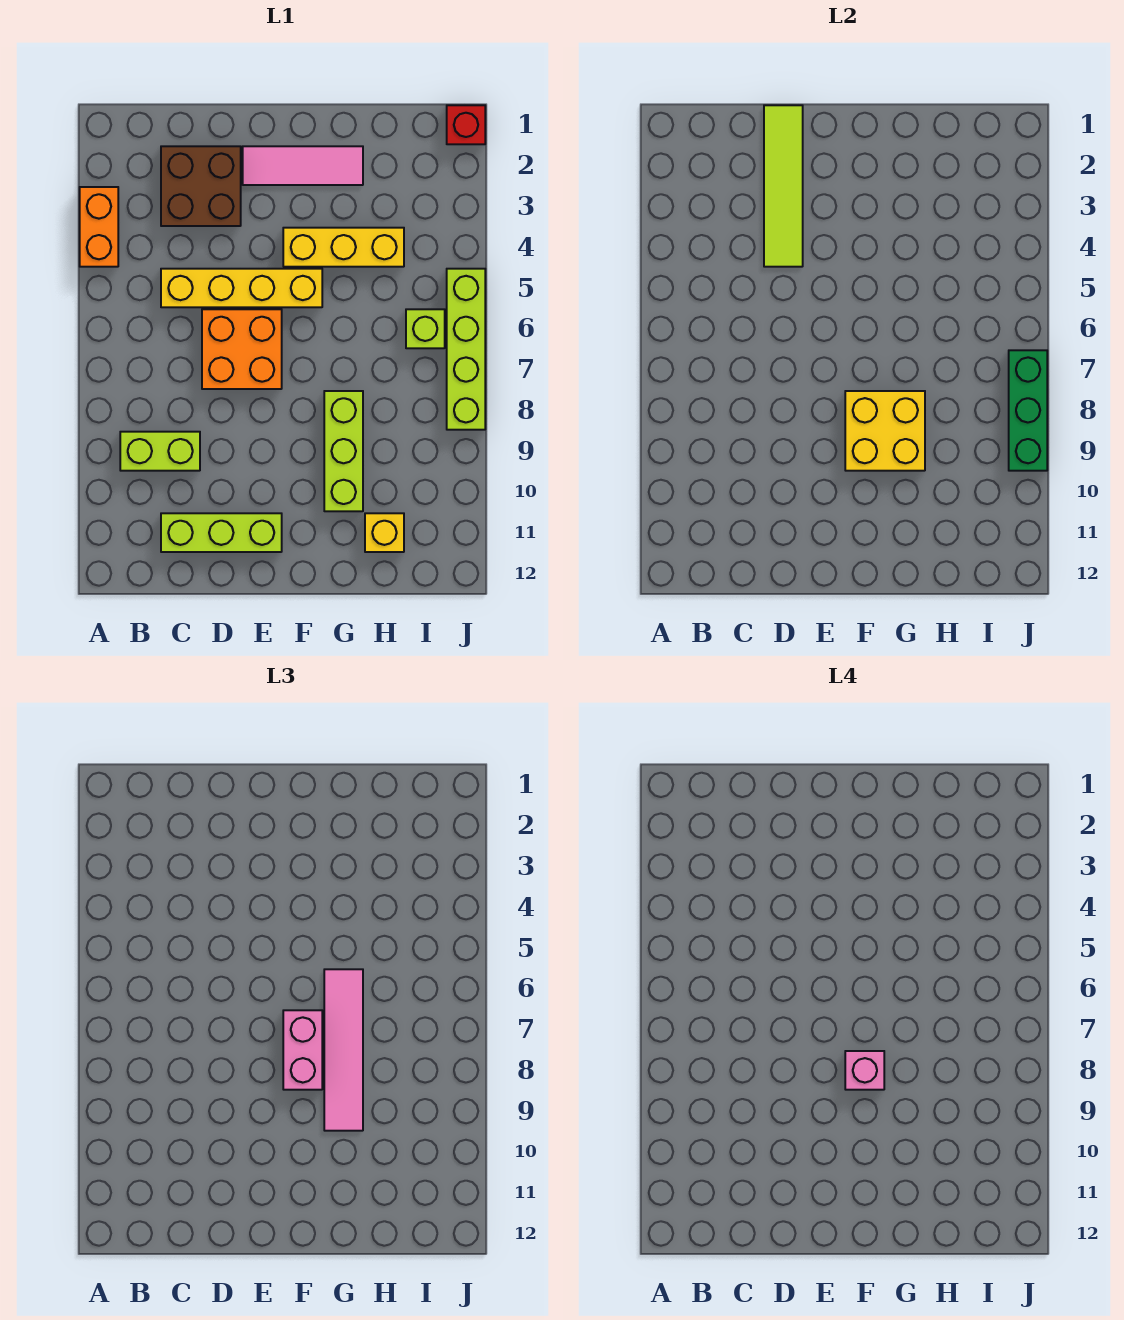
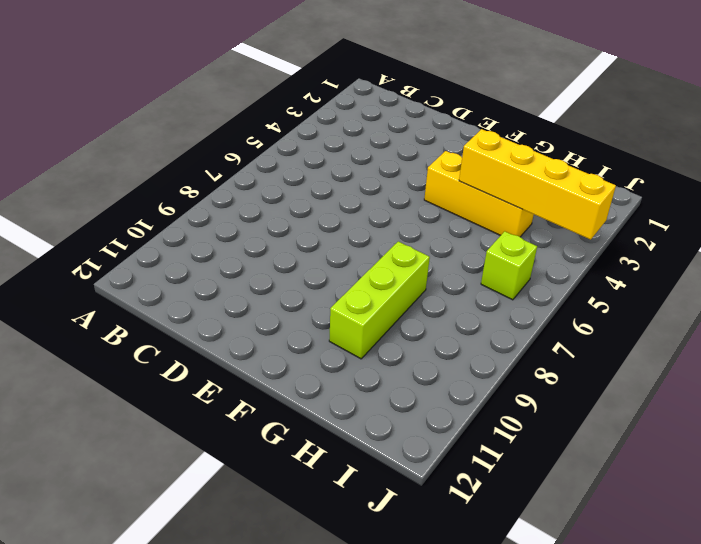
yellow brick G4:J4 level 2 -> yellow brick C5:F5 level 1
none -> orange brick A3:A4 level 1
none -> lime brick B9:C9 level 1
none -> brown brick C2:D3 level 1

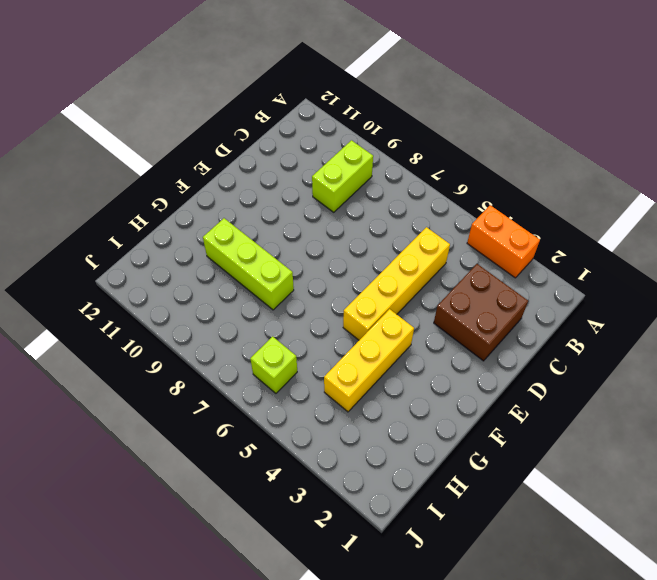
none -> lime brick C11:E11 level 1
none -> orange brick D6:E7 level 1
none -> pink tile E2:G2 level 1

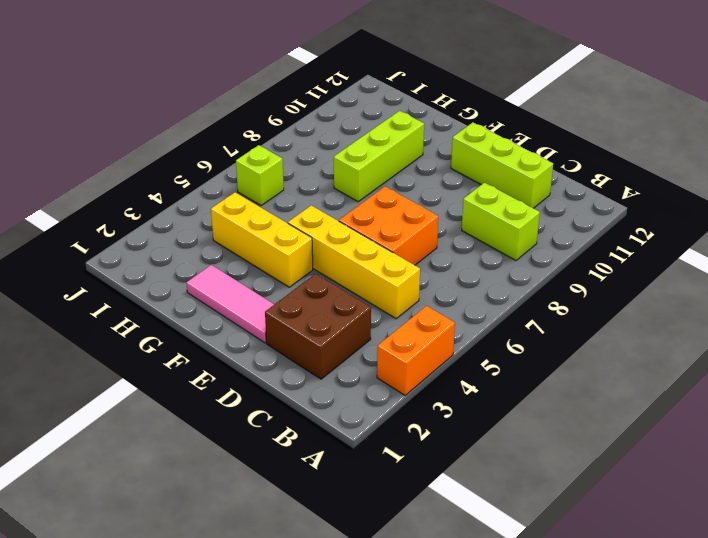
none -> yellow brick H11 level 1
none -> red brick J1 level 1
none -> lime brick J5:J8 level 1

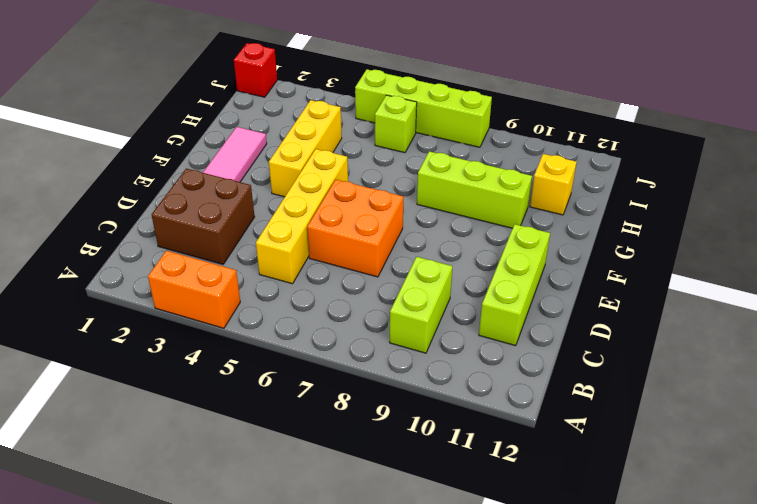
none -> lime tile D1:D4 level 2
none -> yellow brick F8:G9 level 2
none -> green brick J7:J9 level 2

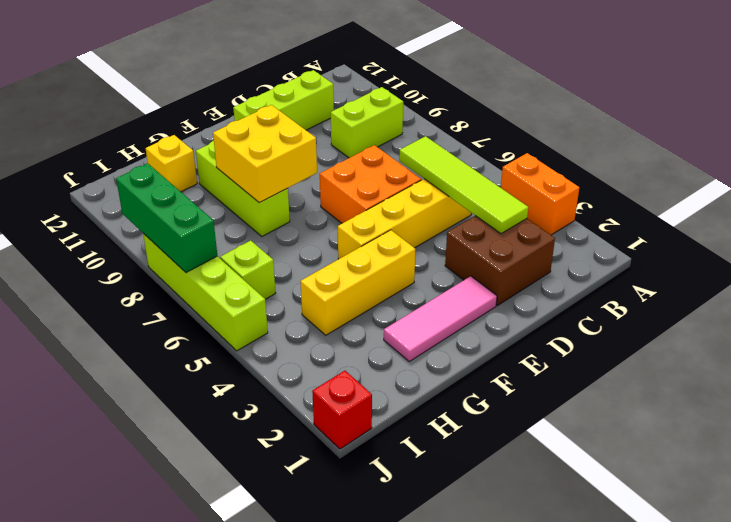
lime tile C3:C6 level 2 -> lime tile D1:D4 level 2
none -> pink brick F7:F8 level 3
none -> pink tile G6:G9 level 3
none -> pink brick F8 level 4

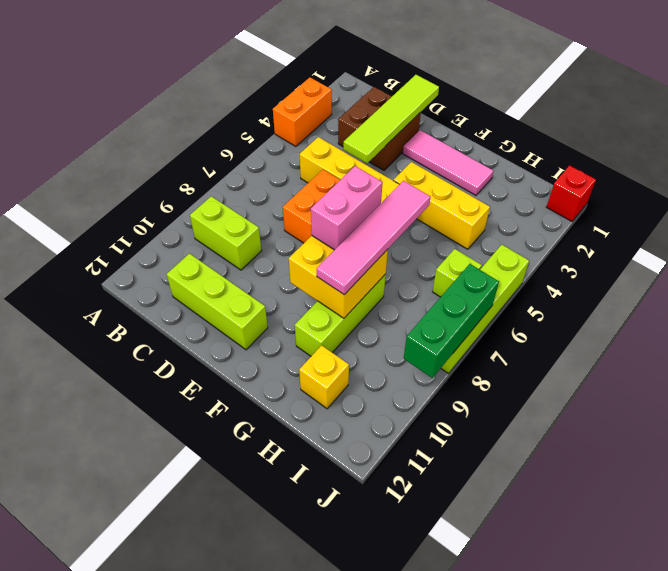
none -> pink brick F8 level 4

